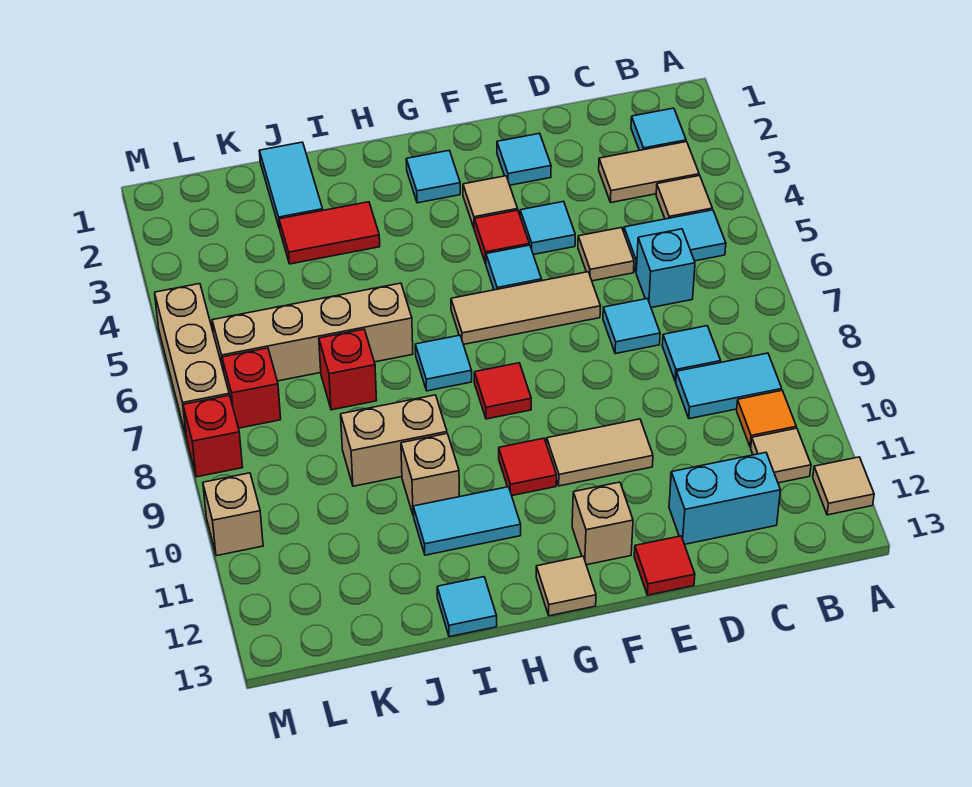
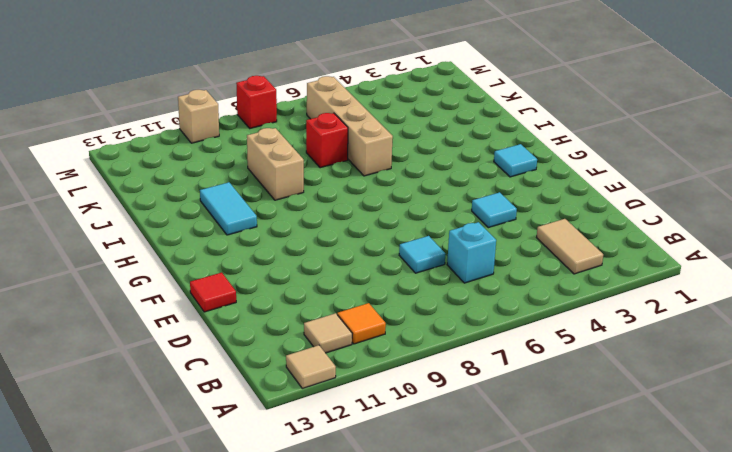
none -> cyan tile B2 level 1
none -> tan tile B4 level 1
none -> cyan tile B5:C5 level 1
none -> cyan tile B9:C9 level 1

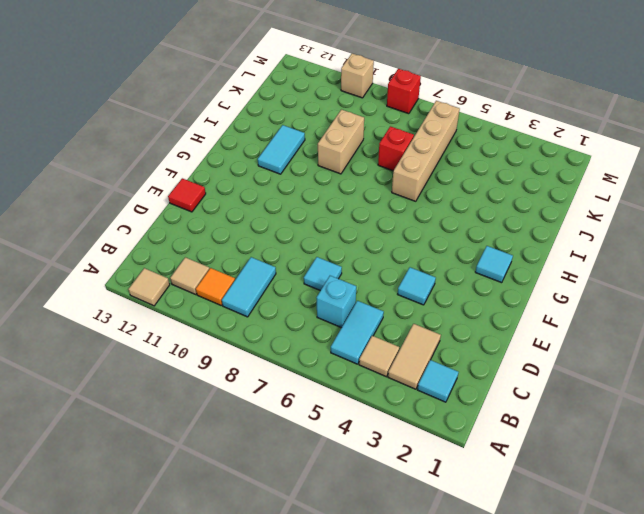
none -> cyan tile C8 level 1
none -> cyan brick C12:D12 level 1
none -> tan tile D5 level 1
none -> cyan tile E2 level 1

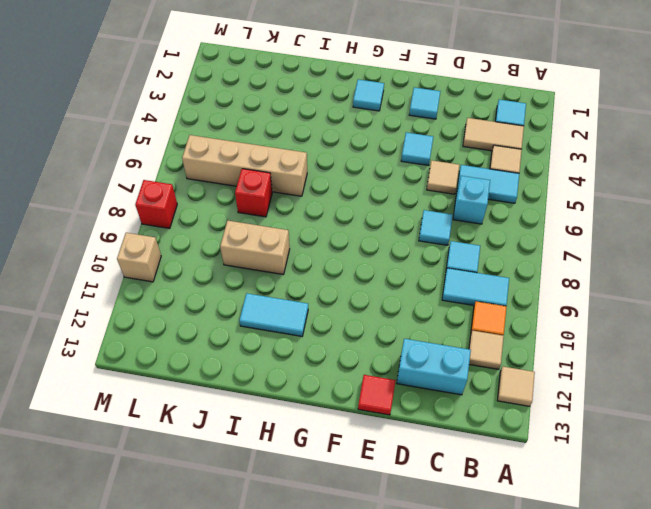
none -> tan tile E6:G6 level 1
none -> tan tile E10:F10 level 1
none -> tan tile F3 level 1
none -> red tile F4 level 1

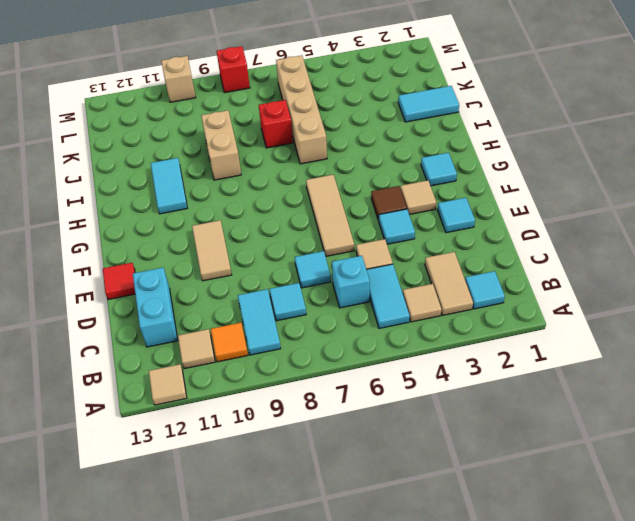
brown tile F4 level 1 -> red tile F4 level 1
none -> cyan tile F5 level 1
none -> tan brick F12 level 1
none -> red tile G8 level 1
none -> red tile G10 level 1

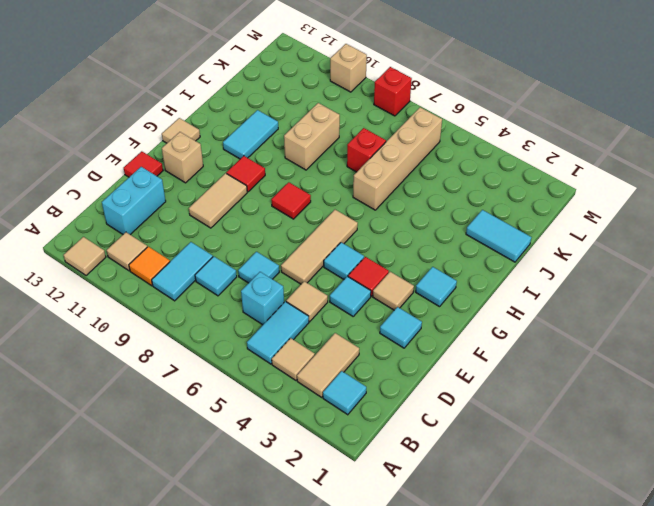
none -> cyan tile H7 level 1
none -> red tile I3:J3 level 1
none -> tan brick I10 level 1
none -> cyan tile I13 level 1

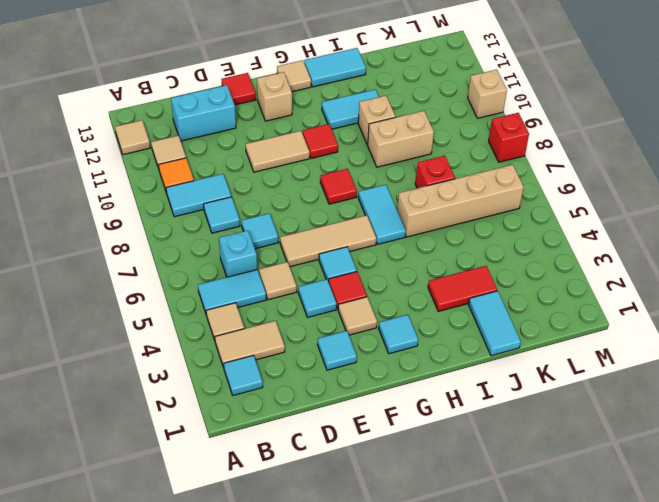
cyan tile H6:H7 level 1 -> cyan tile H7 level 1
cyan tile H13:I13 level 1 -> cyan tile I13 level 1
none -> red brick L7 level 1
none -> tan brick M5:M7 level 1

